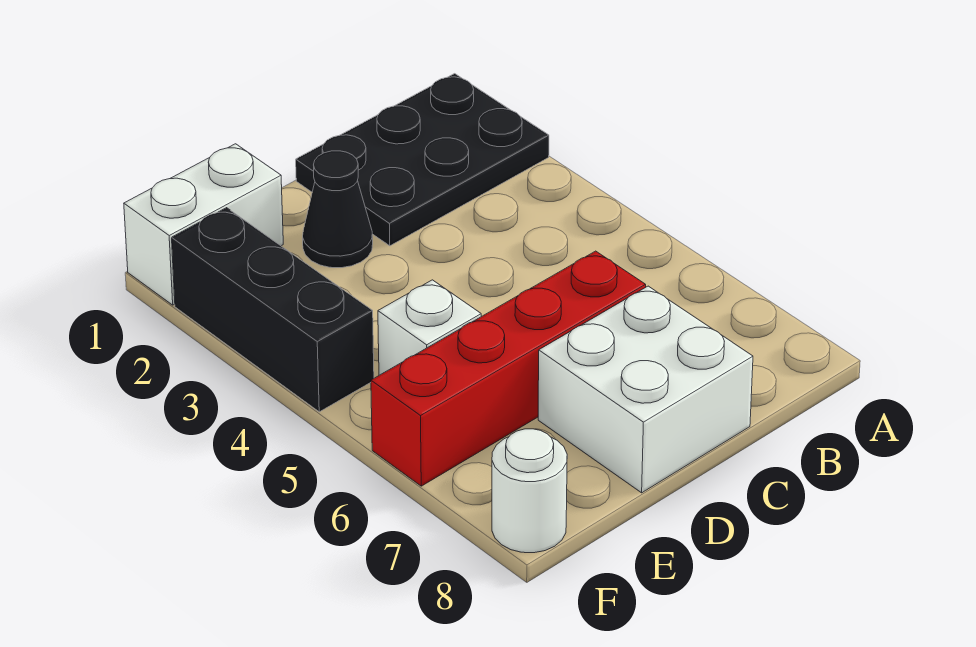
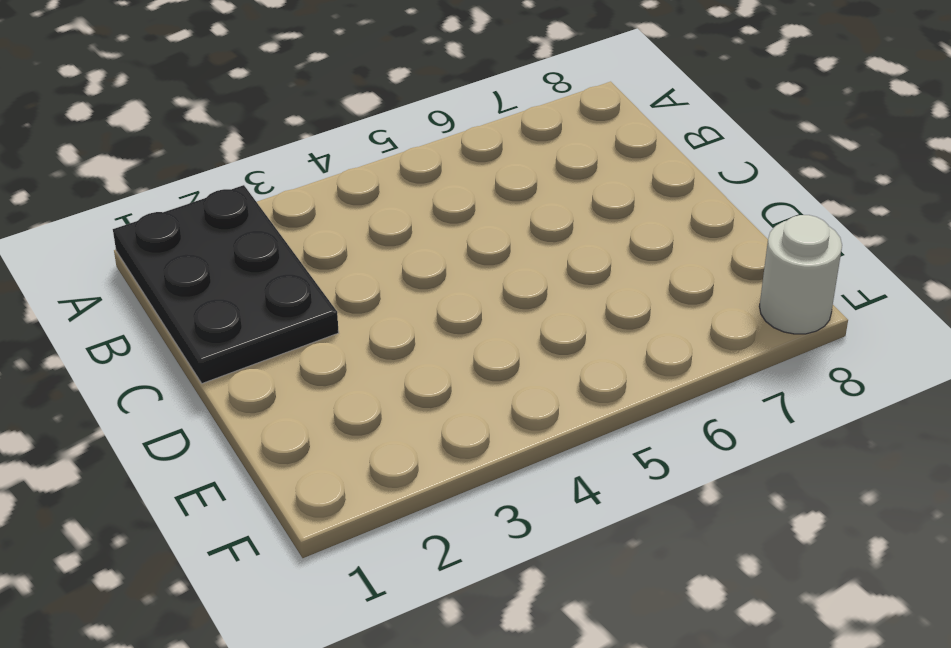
none -> red brick C6:F6 level 1
none -> white brick C7:D8 level 1

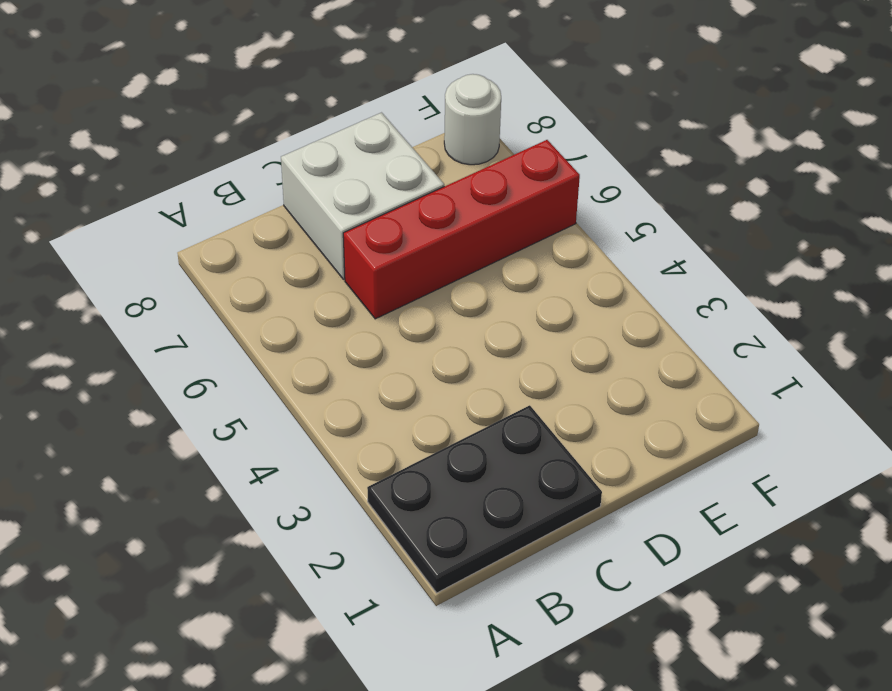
none -> black cone D2 level 1
none -> white brick E1:F1 level 1

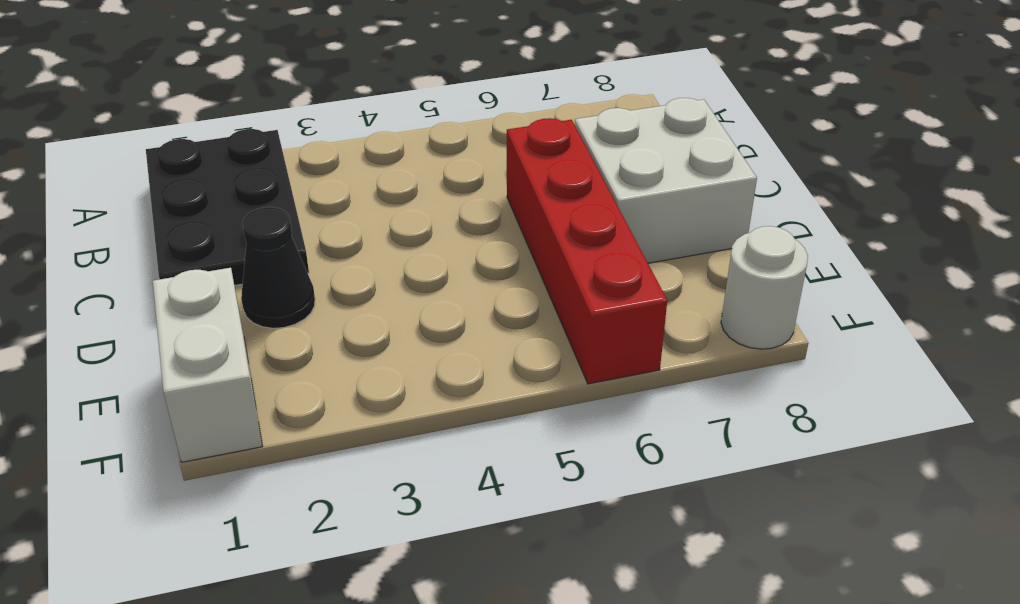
none -> white brick E5 level 1
none -> black brick F2:F4 level 1

